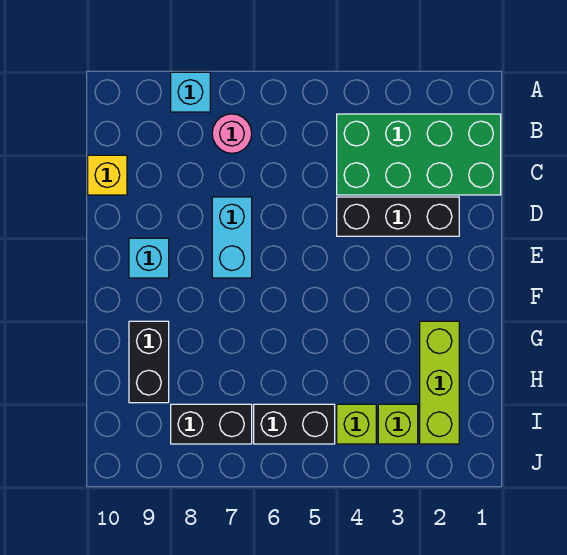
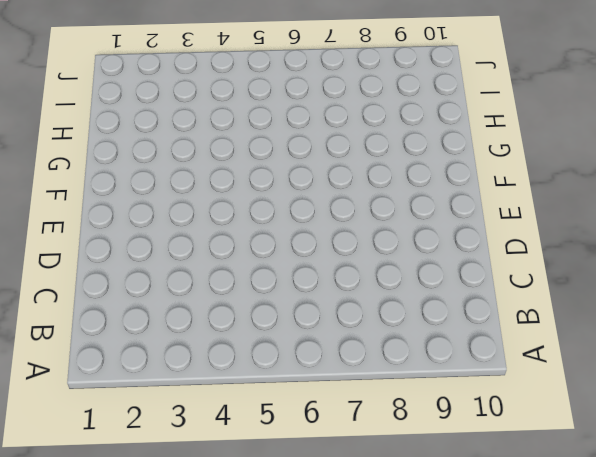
none -> cyan brick A8 level 1
none -> green brick B1:C4 level 1
none -> pink round brick B7 level 1

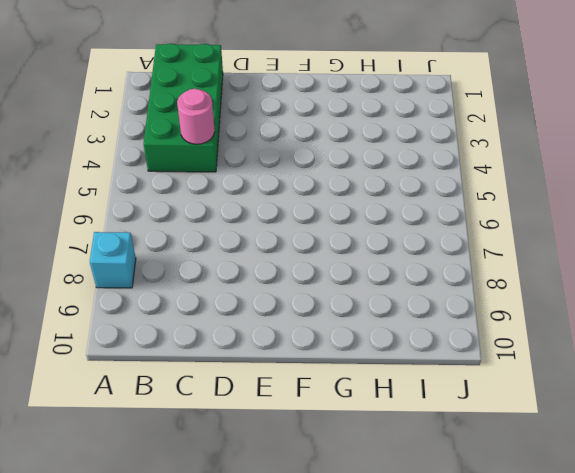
pink round brick C4 level 2 -> pink round brick B7 level 1
none -> yellow brick C10 level 1
none -> black brick D2:D4 level 1
none -> cyan brick D7:E7 level 1

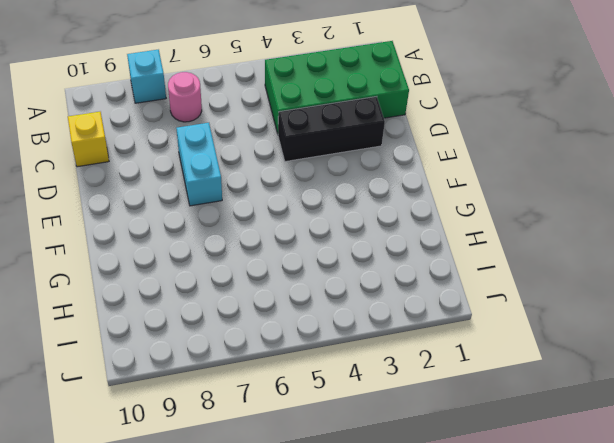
none -> cyan brick E9 level 1
none -> lime brick G2:I2 level 1
none -> black brick G9:H9 level 1

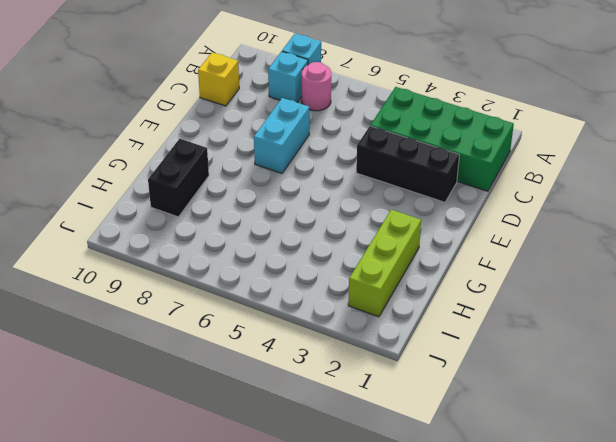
cyan brick B8 level 1 -> cyan brick E9 level 1
none -> lime brick I3 level 1
none -> lime brick I4 level 1
none -> black brick I5:I6 level 1

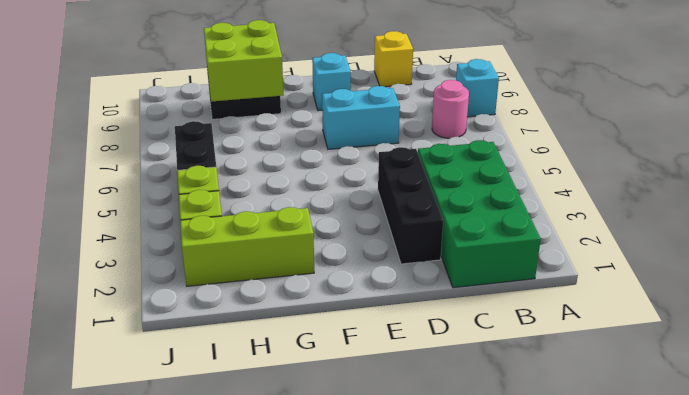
lime brick G8:H9 level 2 -> none
none -> black brick I7:I8 level 1

